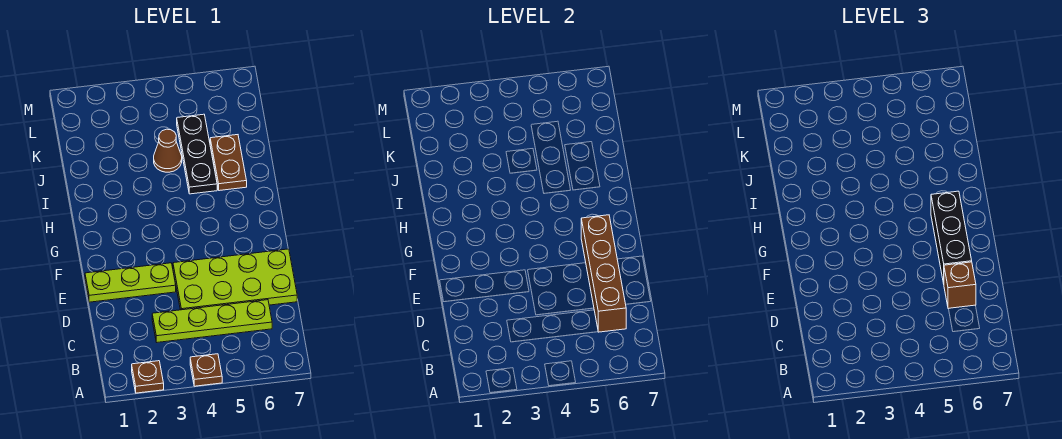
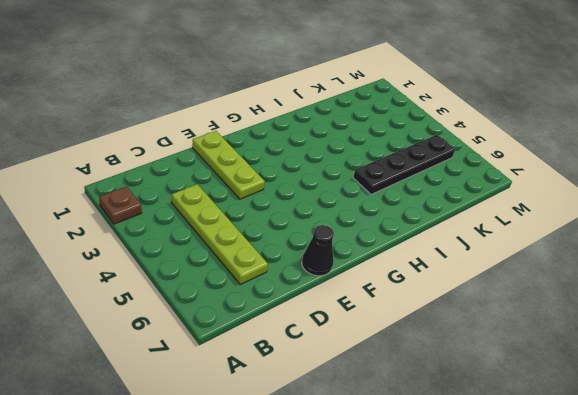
black cone E7 level 1 -> lime plate D4:E7 level 1
black plate I5:L5 level 1 -> black plate I5:K5 level 1
none -> brown plate A4 level 1
none -> brown plate I6:J6 level 1

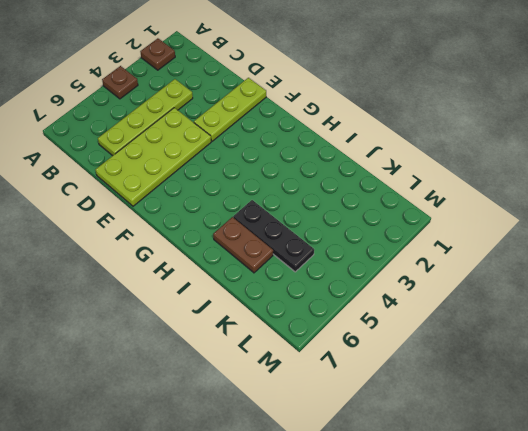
none -> brown cone J4 level 1
none -> brown brick C6:F6 level 2

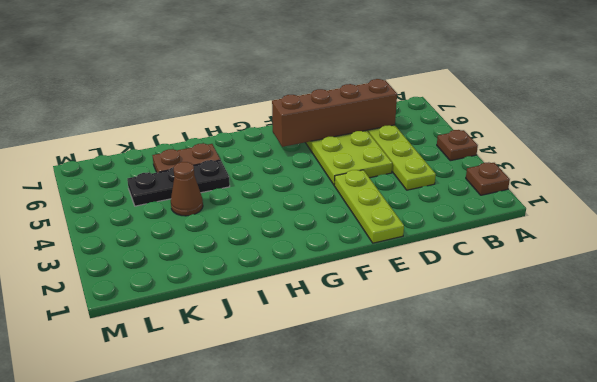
none -> brown brick D6 level 3
none -> black brick E6:G6 level 3

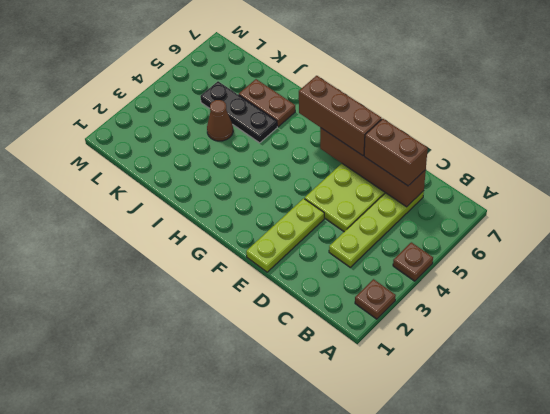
brown brick C6:D6 level 3 -> brown brick D6 level 3
brown brick E6:G6 level 3 -> black brick E6:G6 level 3

